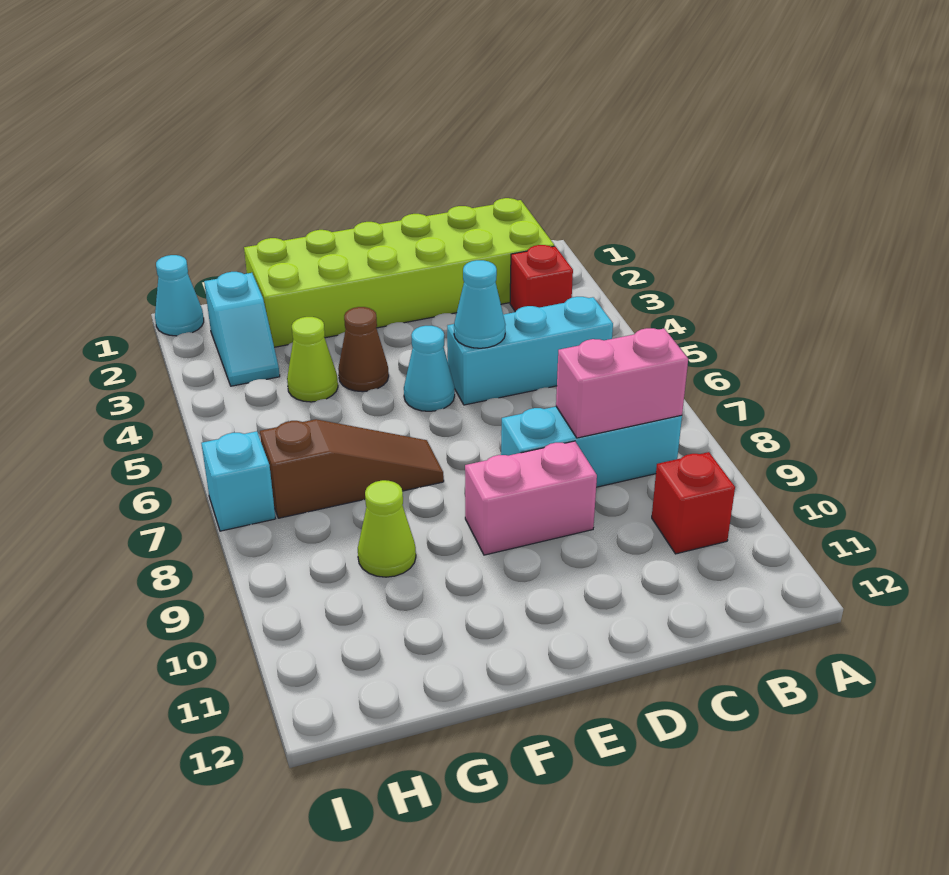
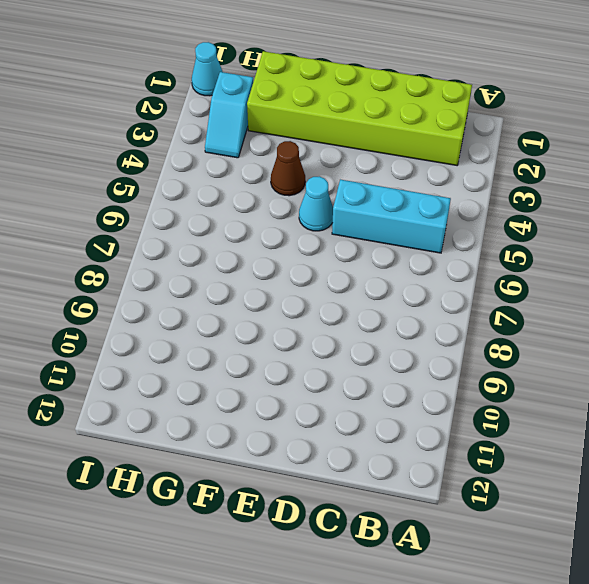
none -> red brick B3 level 1
none -> cyan brick B8:D8 level 1
none -> red brick B10 level 1

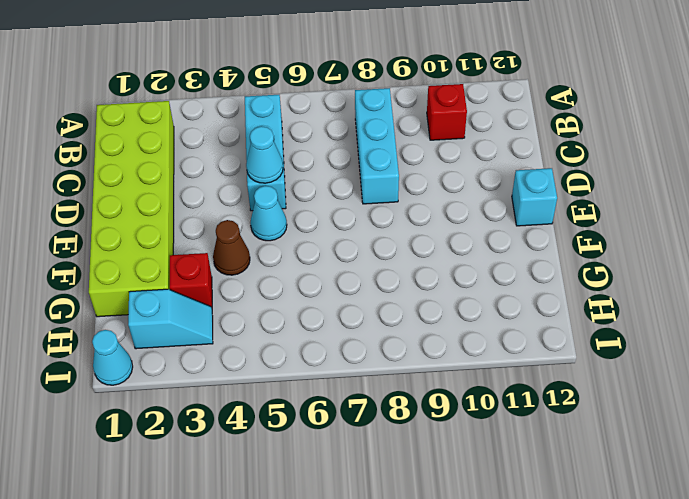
cyan brick E12 level 1 -> cyan brick I7 level 1
red brick G3 level 1 -> red brick B3 level 1
none -> pink brick D9:E9 level 1
none -> brown slope F7:H7 level 1 top H
none -> lime cone G4 level 1

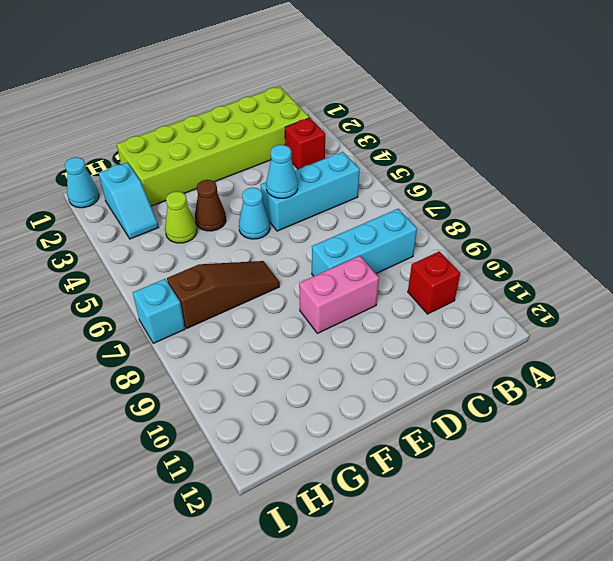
none -> lime cone G9 level 1
none -> pink brick B8:C8 level 2

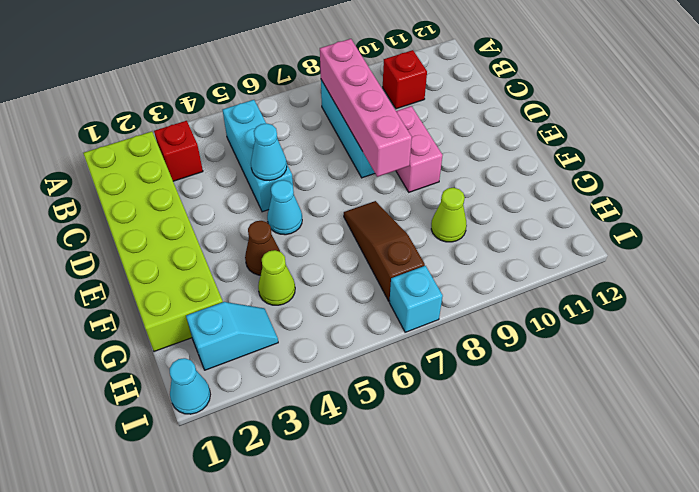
pink brick B8:E8 level 2 -> pink brick B8:C8 level 2

